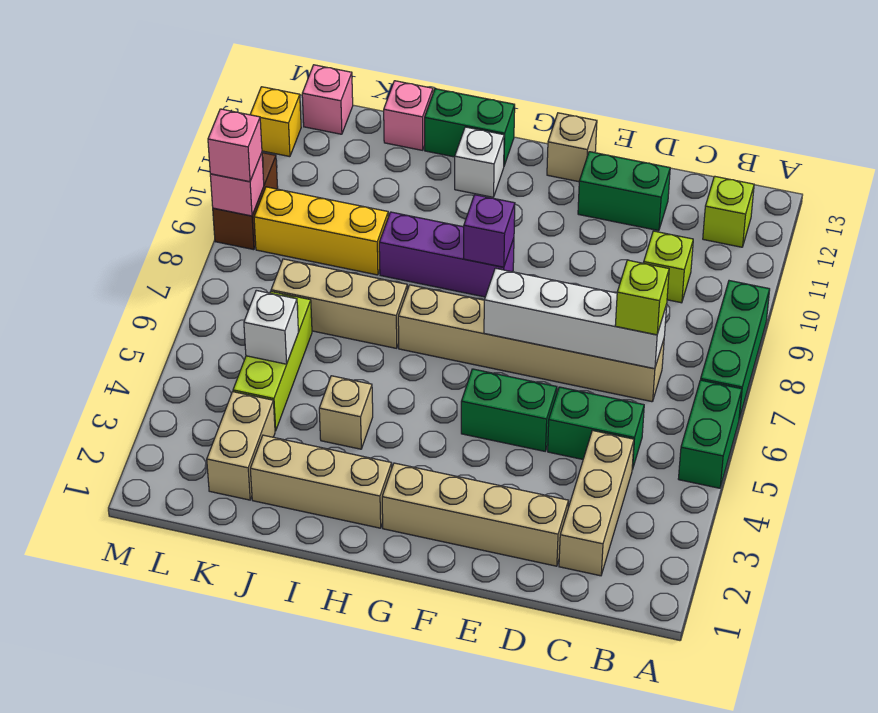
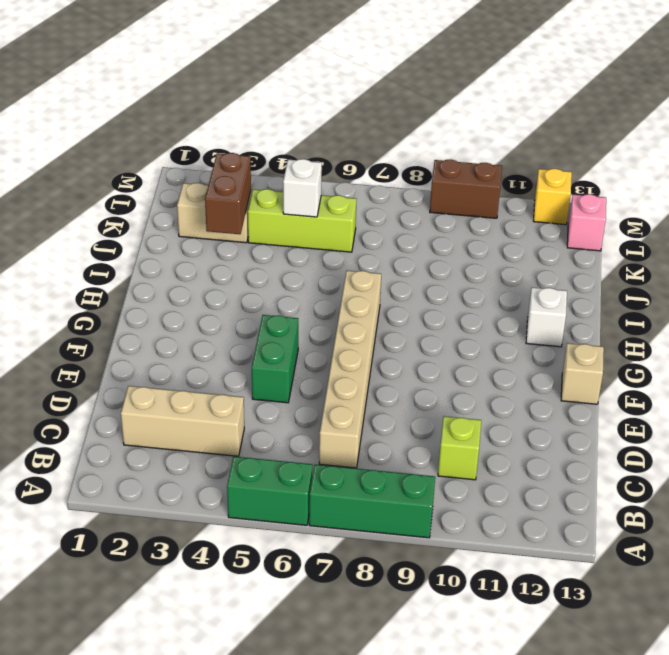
brown brick J3:K3 level 2 -> none
none -> lime brick B12 level 1
none -> green brick C5:D5 level 1
none -> tan brick D2:G2 level 1
none -> green brick D12:E12 level 1

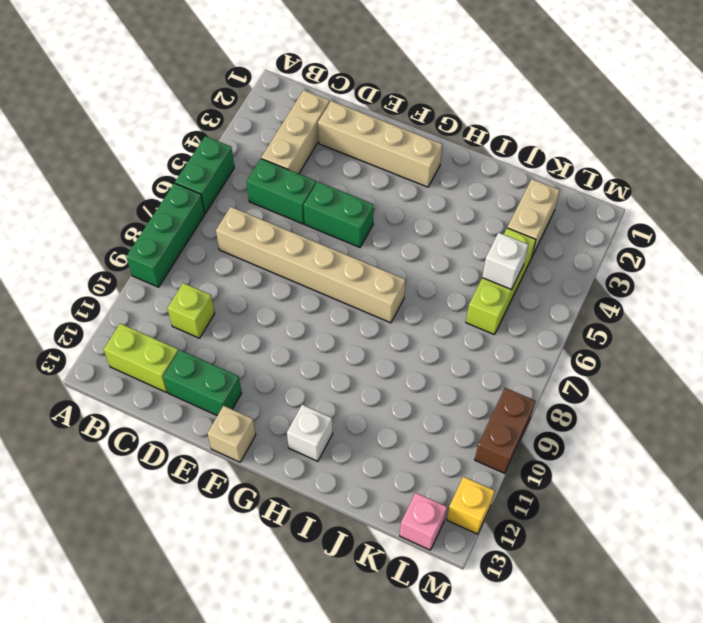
lime brick B12:C12 level 1 -> lime brick B12 level 1
none -> purple brick G9:I9 level 1
none -> tan brick H2:J2 level 1
none -> green brick H13:I13 level 1
none -> tan brick I4 level 1

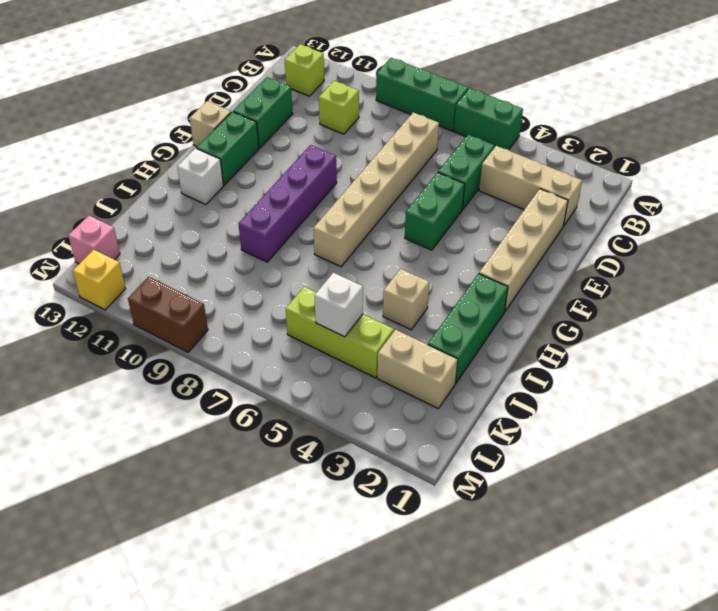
purple brick F9:I9 level 1 -> purple brick G9:I9 level 1
green brick F12:G12 level 1 -> green brick H13:I13 level 1
green brick H2:J2 level 1 -> tan brick H2:J2 level 1
none -> tan brick I7:K7 level 1
none -> yellow brick J9:L9 level 1
none -> pink brick J13 level 1
none -> white brick C7:F7 level 2

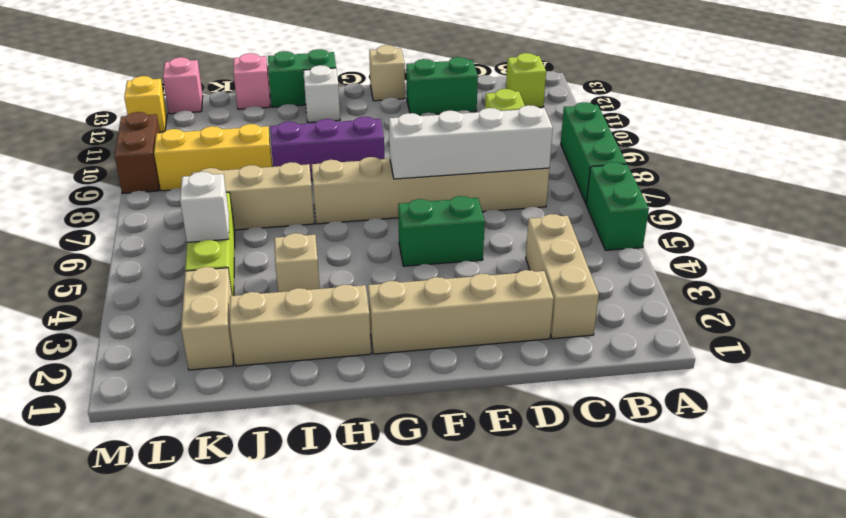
none -> green brick C5:D5 level 1
none -> purple brick G9 level 2
none -> pink brick M9 level 2
none -> lime brick C7 level 3

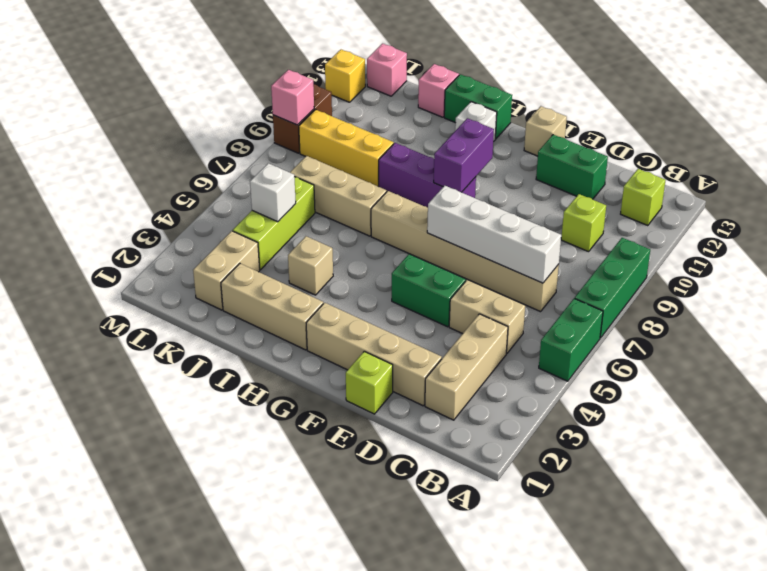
tan brick C5:D5 level 1 -> green brick C5:D5 level 1
lime brick E1 level 1 -> lime brick C7 level 3
purple brick G9:G10 level 2 -> purple brick G9 level 2
none -> pink brick M9 level 3

